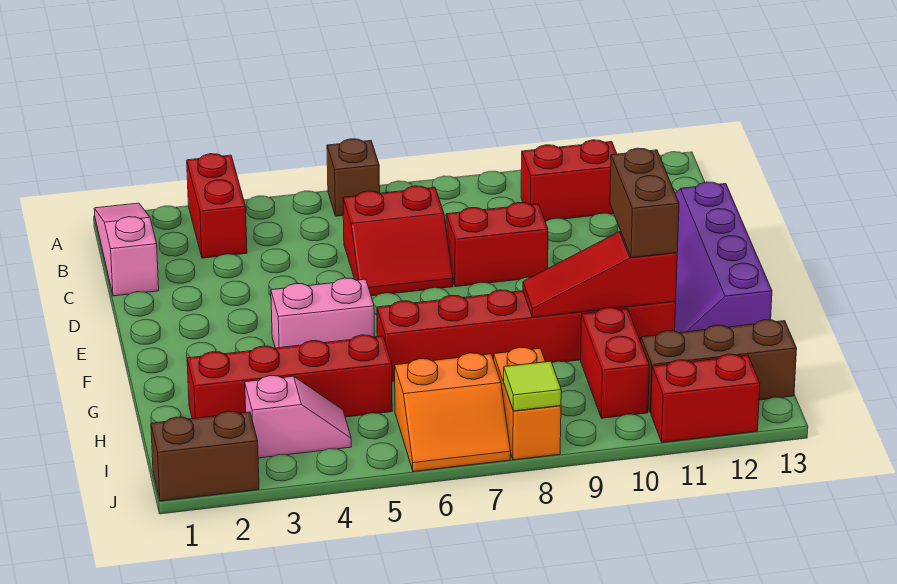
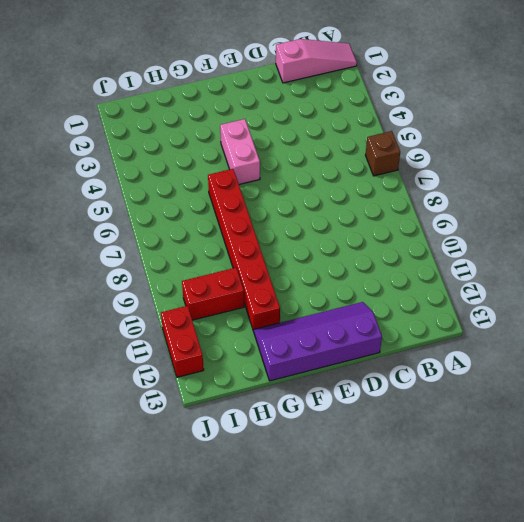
none -> red brick A3:B3 level 1
none -> red brick B10:B11 level 1
none -> red slope C6:D7 level 1 top C

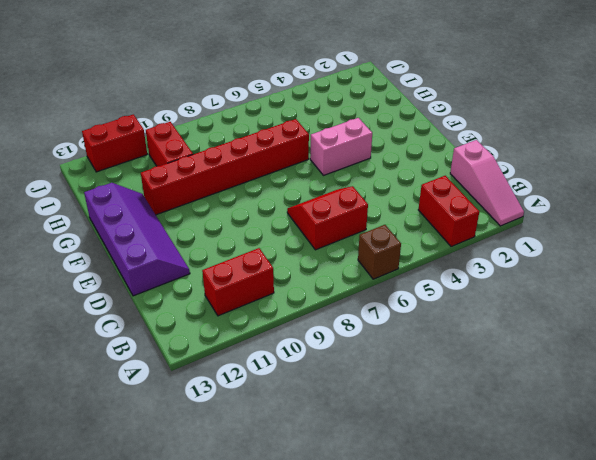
none -> red brick D8:D9 level 1
none -> red brick H2:H5 level 1
none -> pink slope I3:I4 level 1 top 3

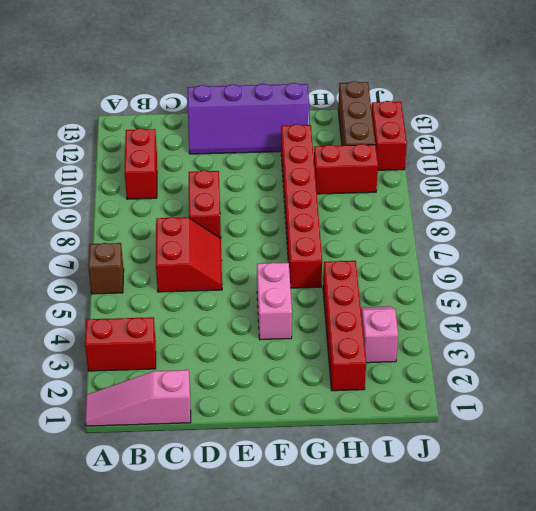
none -> orange slope I6:J7 level 1 top I
none -> orange brick I8:J8 level 1
none -> brown brick J1:J2 level 1

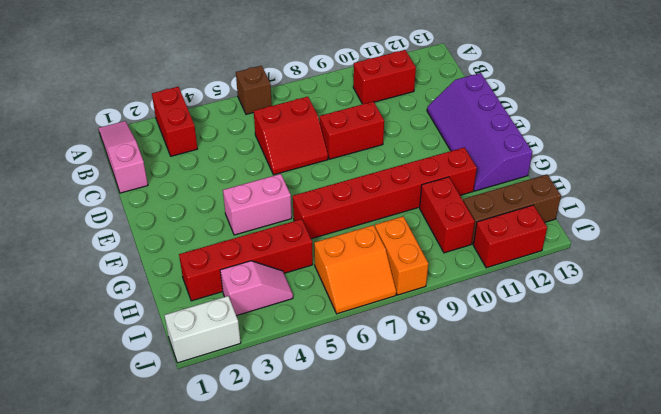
white brick J1:J2 level 1 -> brown brick J1:J2 level 1
none -> red slope G9:G11 level 2 top 11
none -> lime tile J8 level 2
none -> brown brick F11:G11 level 3

